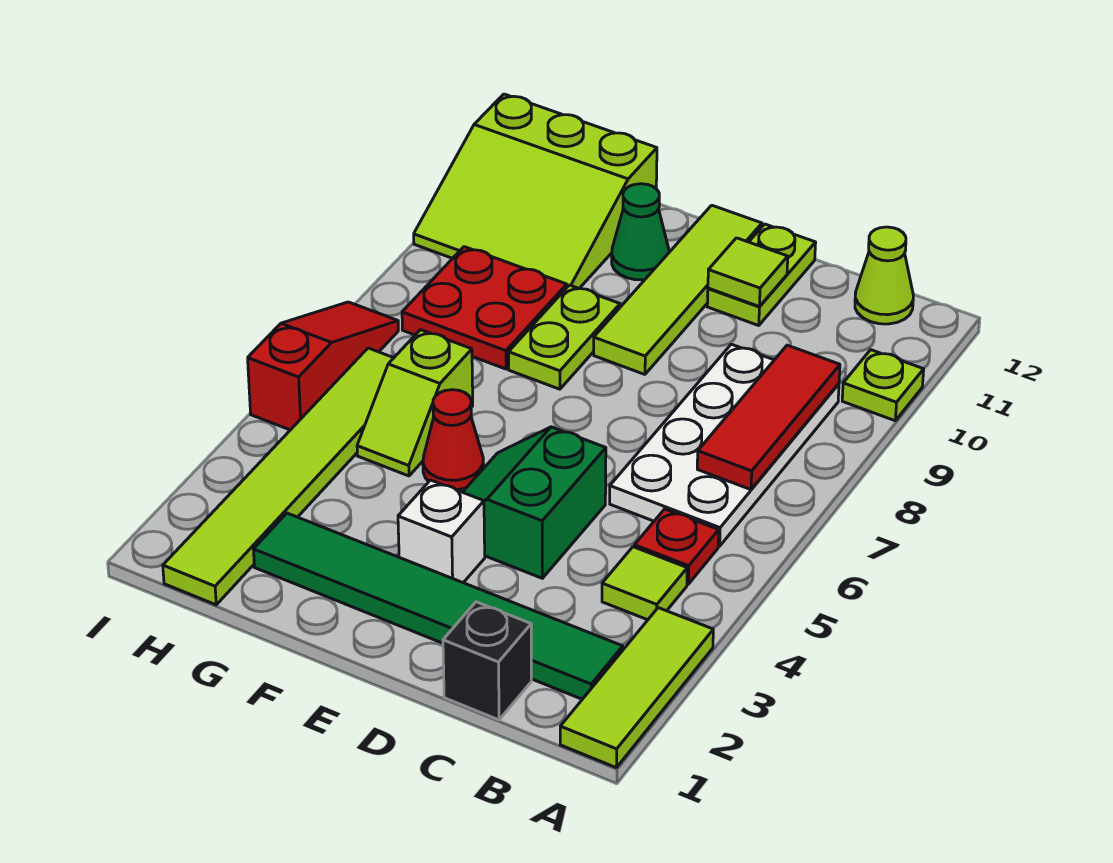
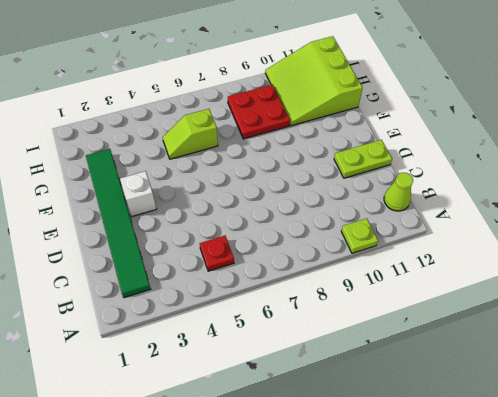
none -> lime tile A1:A3 level 1
none -> lime tile B4 level 1
none -> white plate B6:C9 level 1

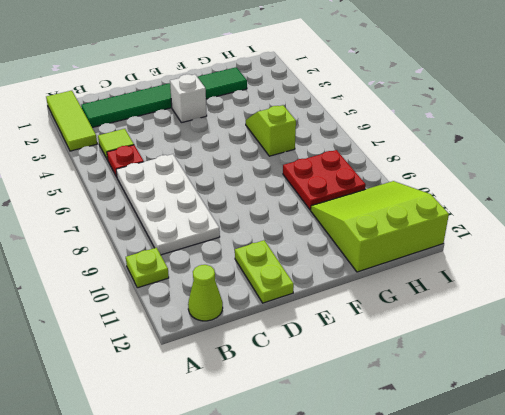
none -> black brick C1 level 1
none -> green slope D4:E5 level 1 top D
none -> lime tile E9:E12 level 1

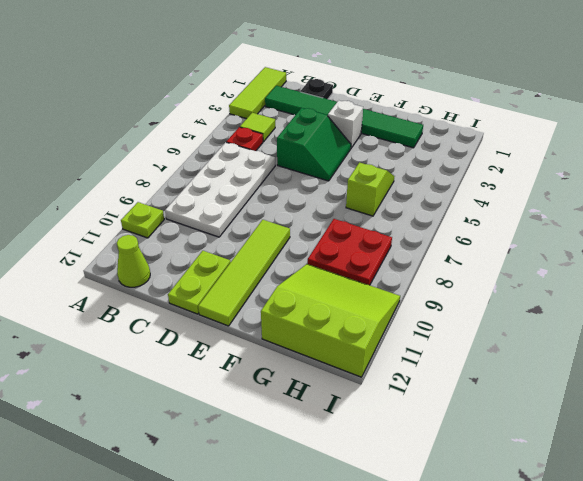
black plate C1 level 1 -> black brick C1 level 1
none -> red cone F5 level 1
none -> lime plate F8:F9 level 1
none -> green cone F11 level 1

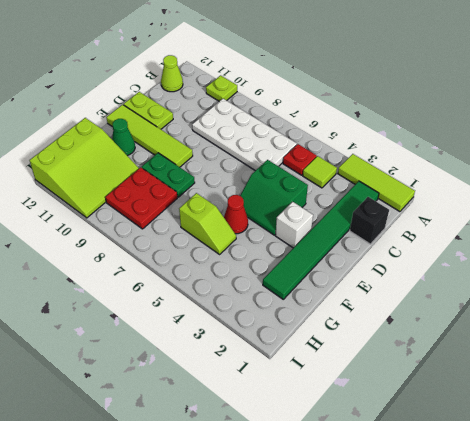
green plate F8:F9 level 1 -> lime plate F8:F9 level 1
none -> lime tile H1:H6 level 1
none -> red slope I5:I7 level 1 top 5
none -> red tile B7:B9 level 2

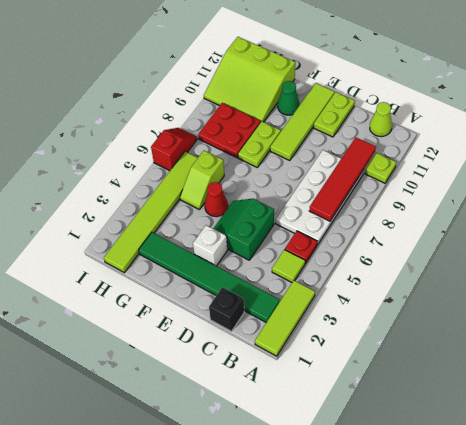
red tile B7:B10 level 2 -> red tile B7:B9 level 2
red slope I6:I7 level 1 top 6 -> red slope I5:I7 level 1 top 5
none -> lime tile D11 level 2

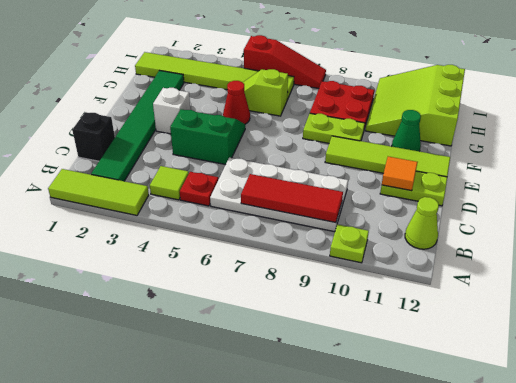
orange tile D11 level 2 -> lime tile D11 level 2

